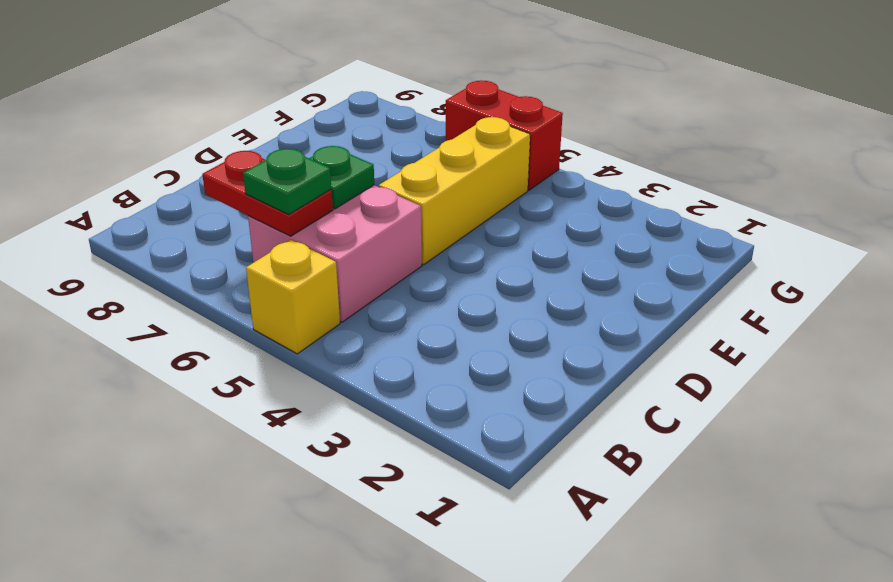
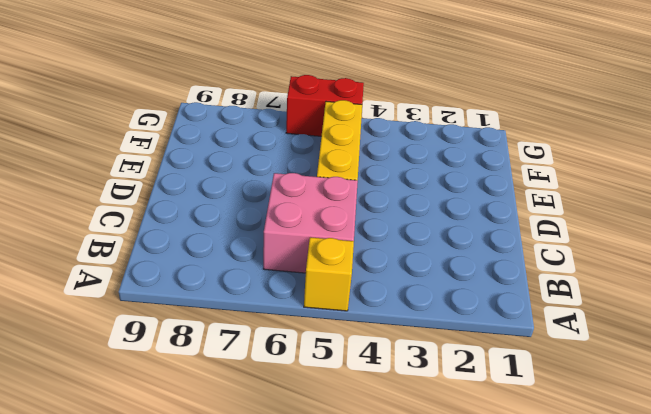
none -> red plate B6:B7 level 2
none -> green plate C6 level 2

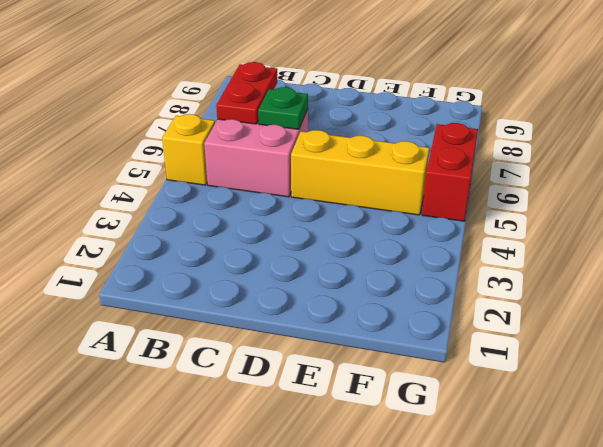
none -> green plate B6 level 3

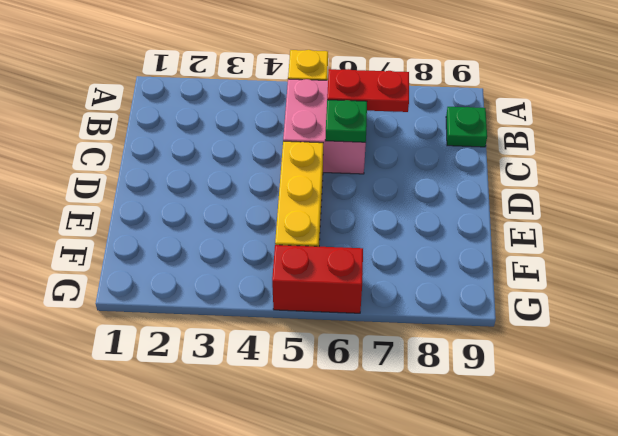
green plate B9 level 1 -> green plate B6 level 3

